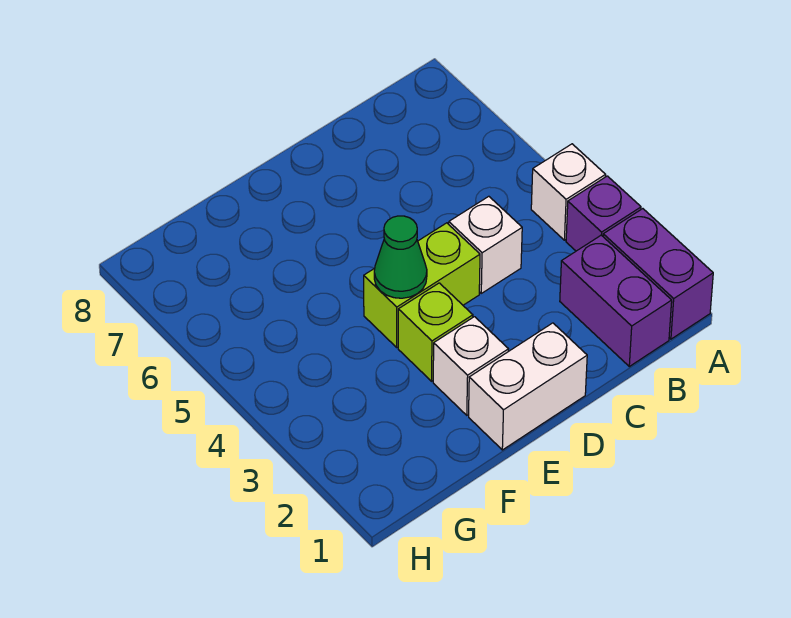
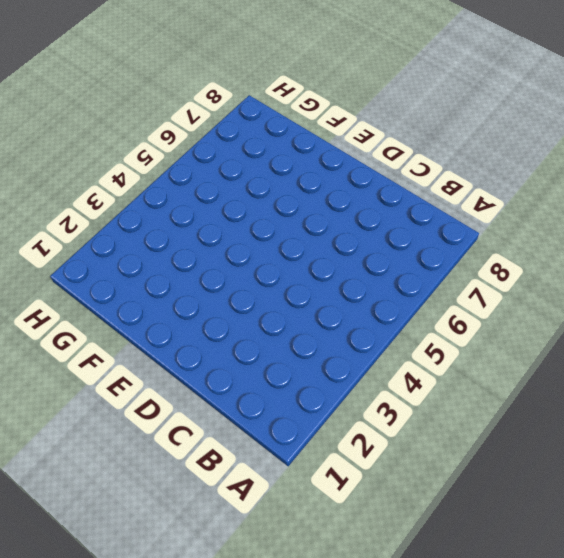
none -> purple brick A1:A2 level 1
none -> purple brick A3 level 1

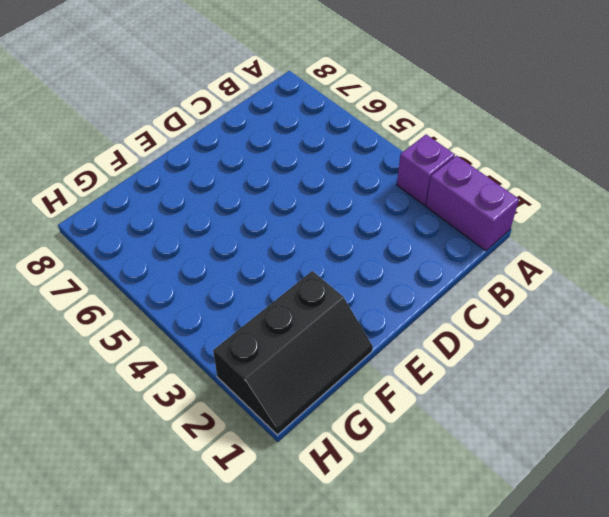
black slope F1:H2 level 1 top 2 -> none
none -> white brick A4 level 1
none -> purple brick B1:B2 level 1

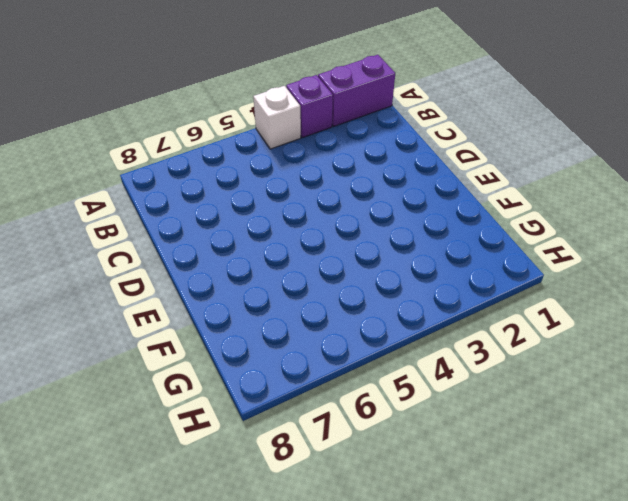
none -> purple brick B1:B2 level 1
none -> white brick C4 level 1

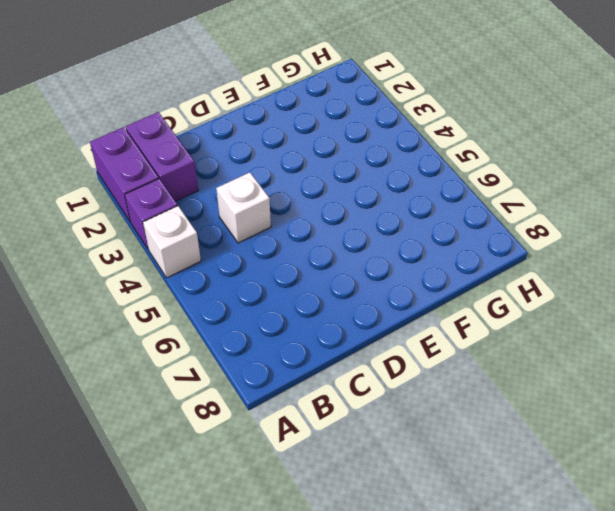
none -> white brick D1:E1 level 1
none -> lime brick D4:E4 level 1

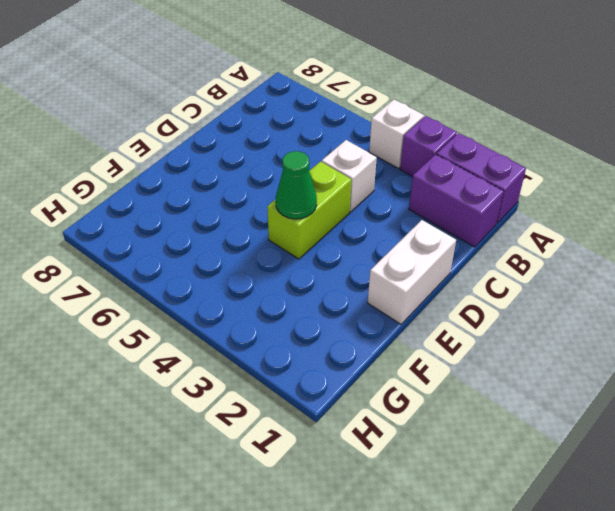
none -> white brick E2 level 1
none -> lime brick E3 level 1

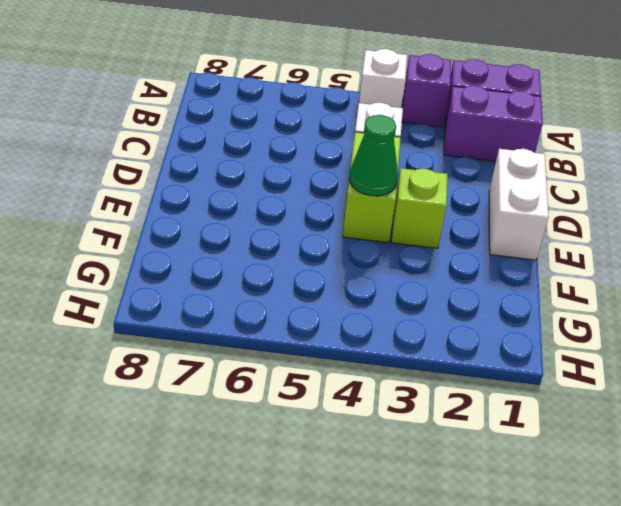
none -> white brick E2 level 1

